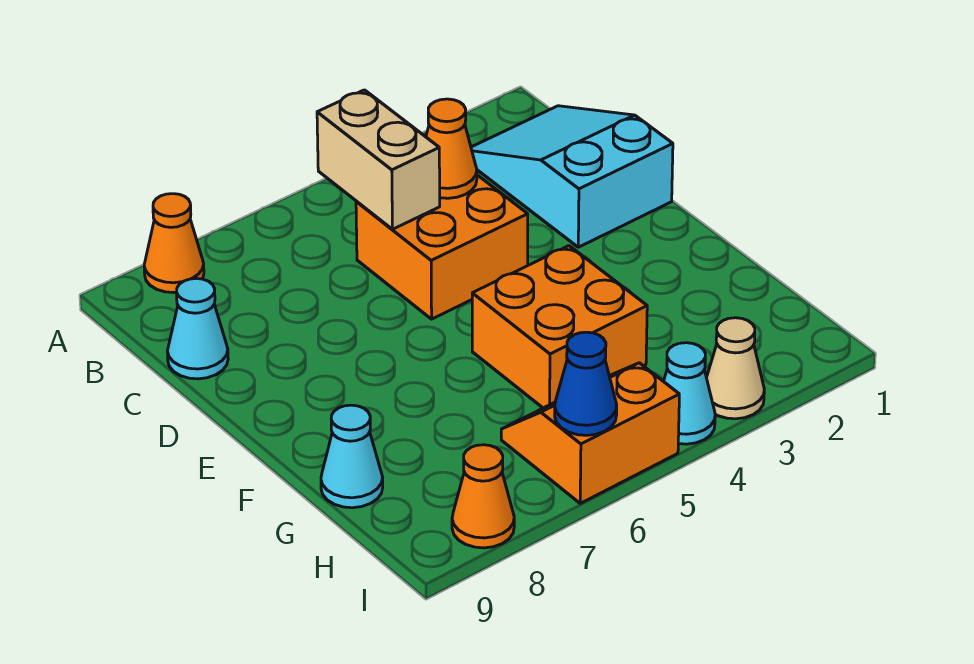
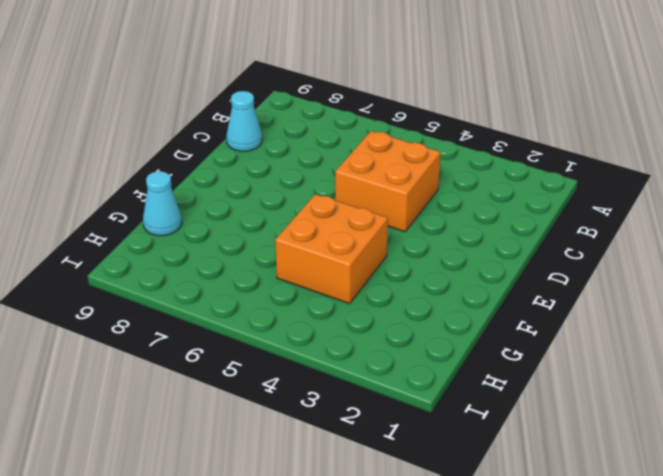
none -> orange cone A8 level 1
none -> cyan slope B1:D2 level 1 top D
none -> orange slope H5:I6 level 1 top I

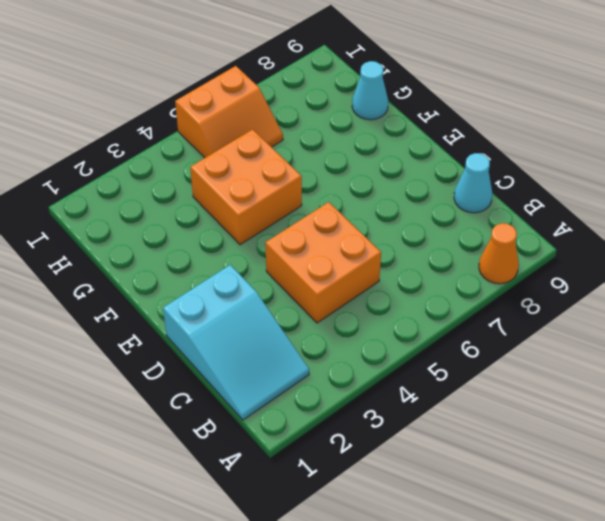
none -> tan cone I3 level 1
none -> cyan cone I4 level 1
none -> orange cone I8 level 1

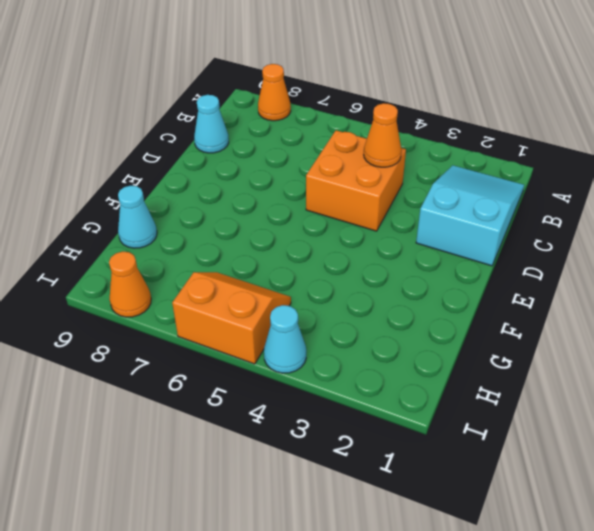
none -> orange brick F4:G5 level 1
none -> tan cone I3 level 1
none -> tan brick B5:C5 level 2

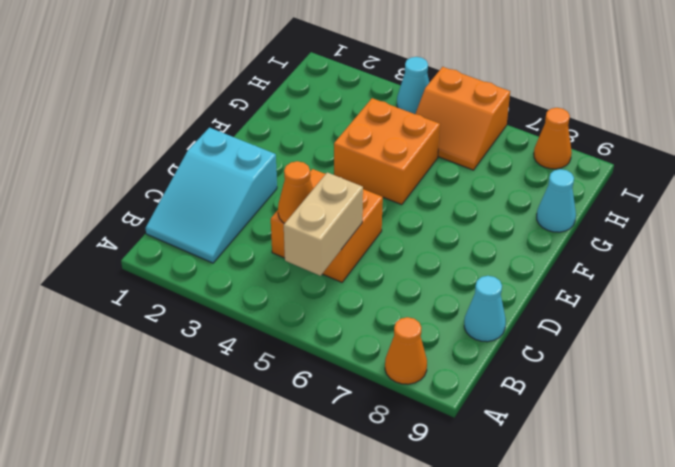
none -> tan cone I3 level 1
none -> blue cone I6 level 2

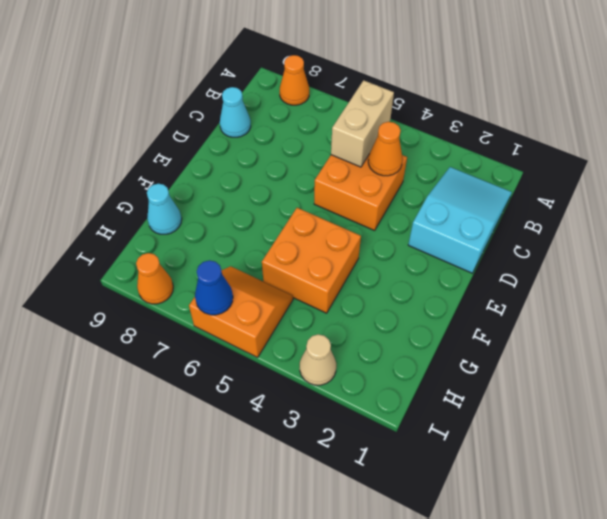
none -> cyan cone I4 level 1

